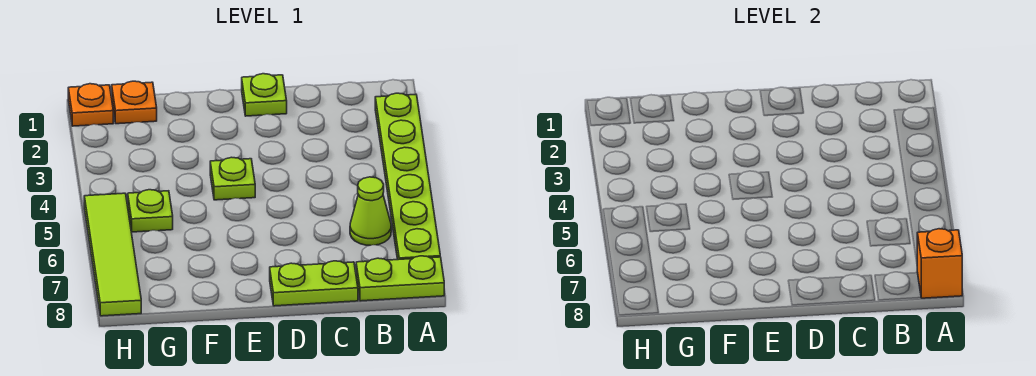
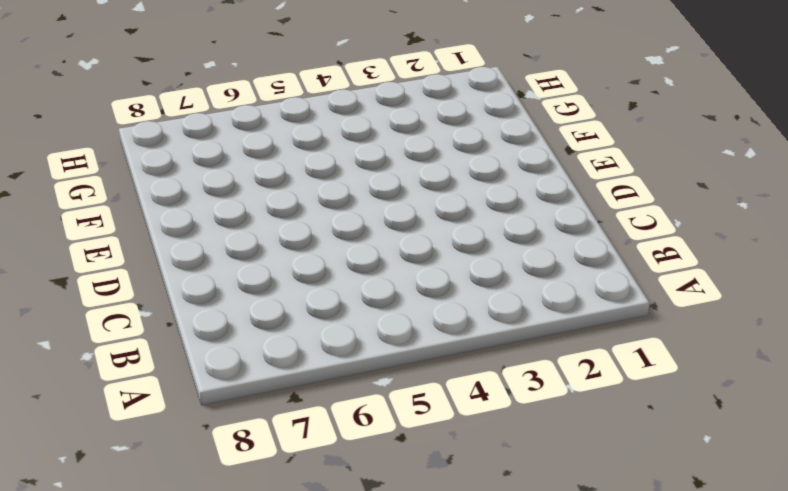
none -> lime plate A2:A7 level 1
none -> lime plate A8:B8 level 1

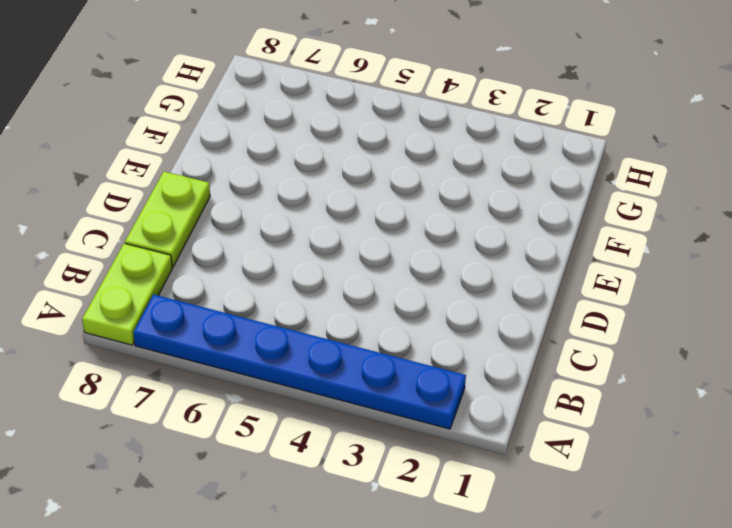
blue plate A2:A7 level 1 -> lime plate A2:A7 level 1
none -> lime cone B6 level 1
none -> lime plate D1 level 1

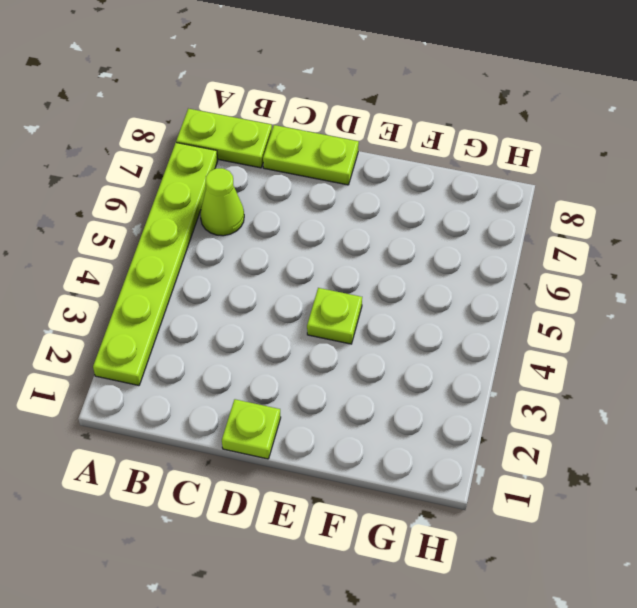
none -> orange plate G1 level 1
none -> lime plate G5 level 1

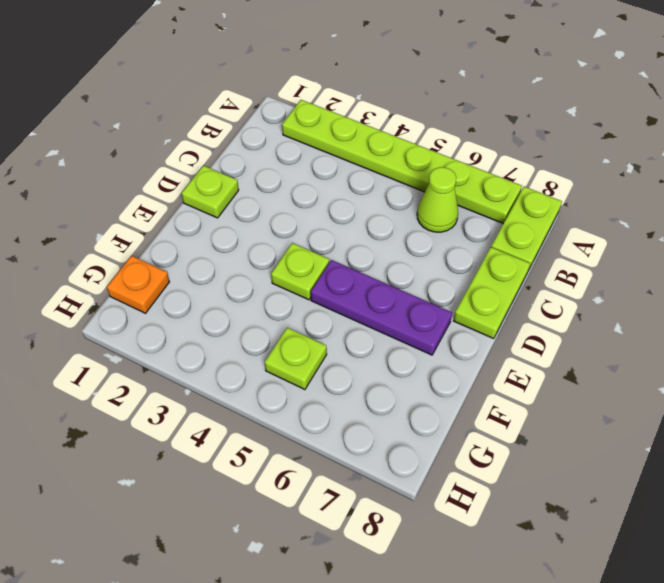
purple plate E5:E7 level 1 -> none
none -> orange plate H1 level 1
none -> lime tile H5:H8 level 1

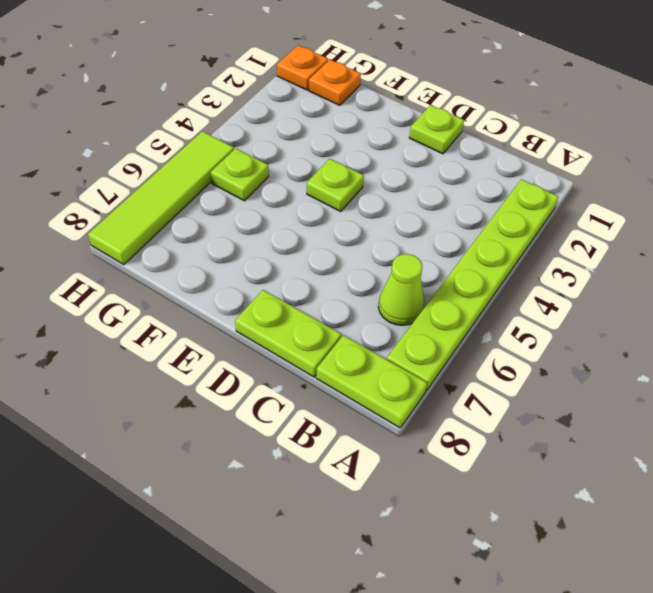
none -> orange brick A8 level 2

